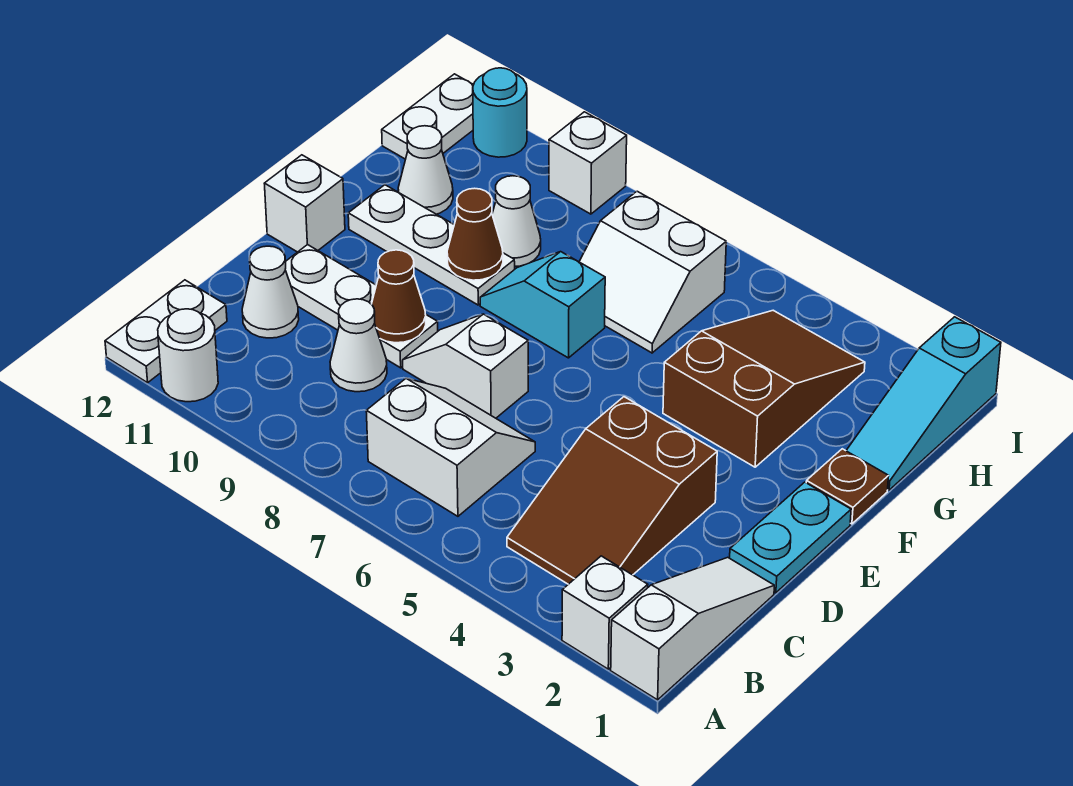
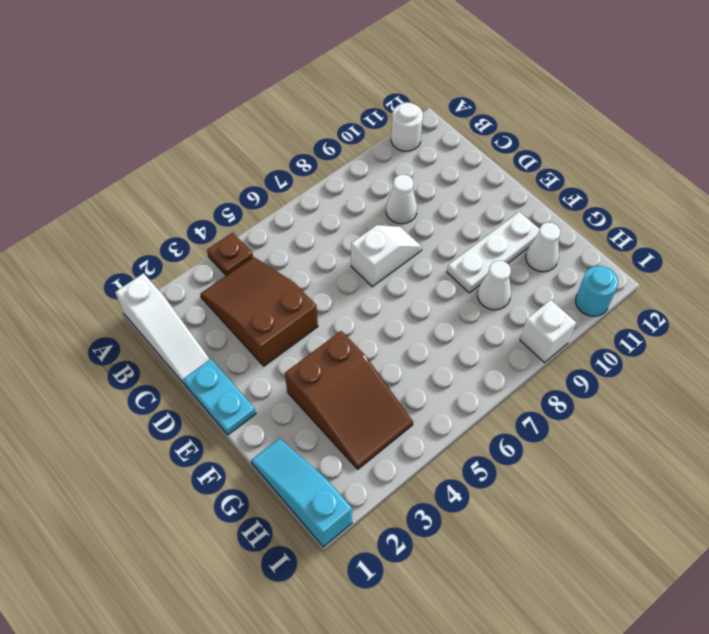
brown plate A4 level 1 -> brown plate F1 level 1
none -> white brick A2 level 1
none -> white plate A12:B12 level 1
none -> white slope B6:C7 level 1 top B

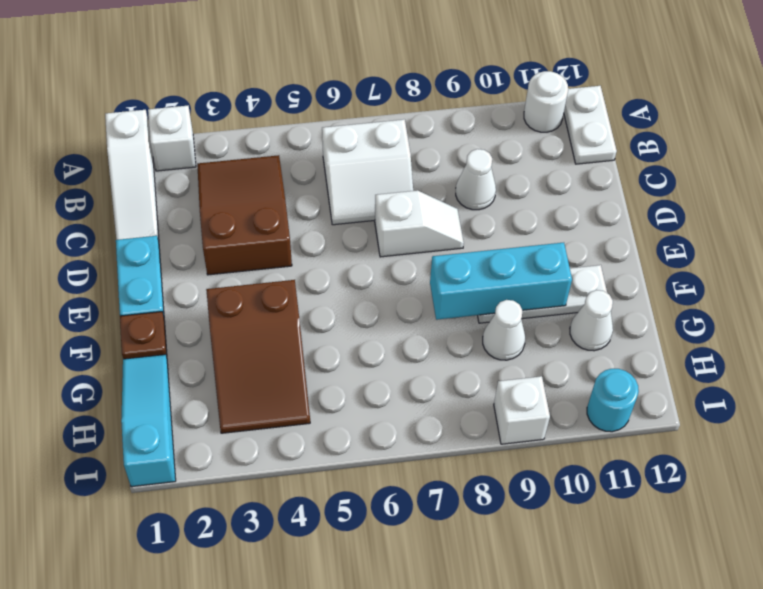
cyan brick F8:F10 level 2 -> brown cone F9 level 2
none -> white cone C11 level 1
none -> white plate D9:D11 level 1
none -> white brick E12 level 1

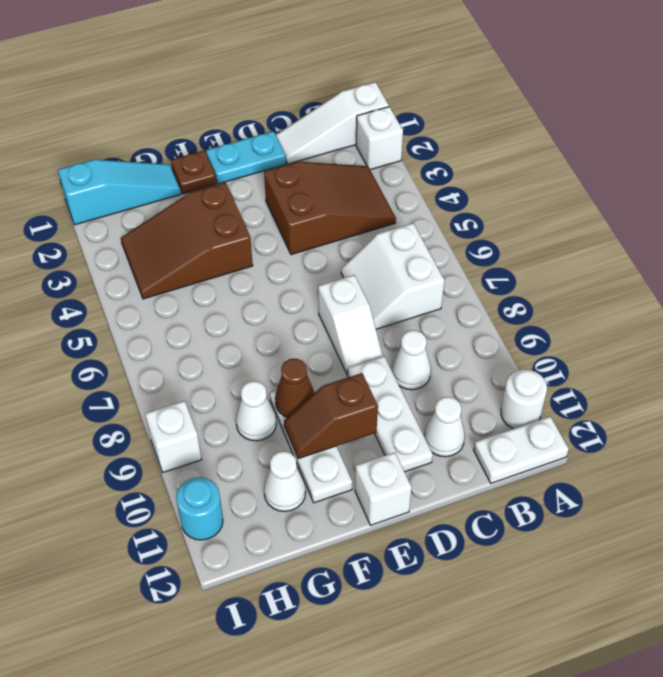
brown slope E10:F10 level 2 top E -> none
none -> cyan slope F7:F8 level 1 top 7
none -> white slope G6:H7 level 1 top H
none -> white plate H12:I12 level 1

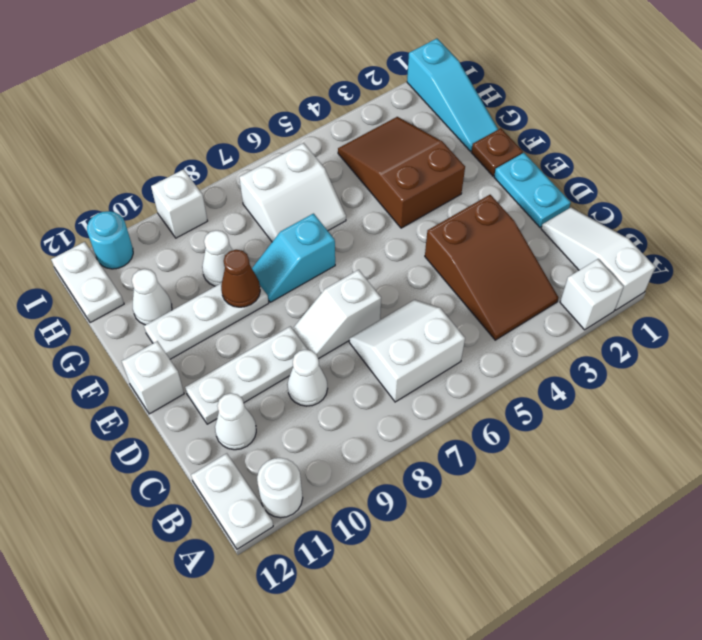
none -> brown cone D9 level 2

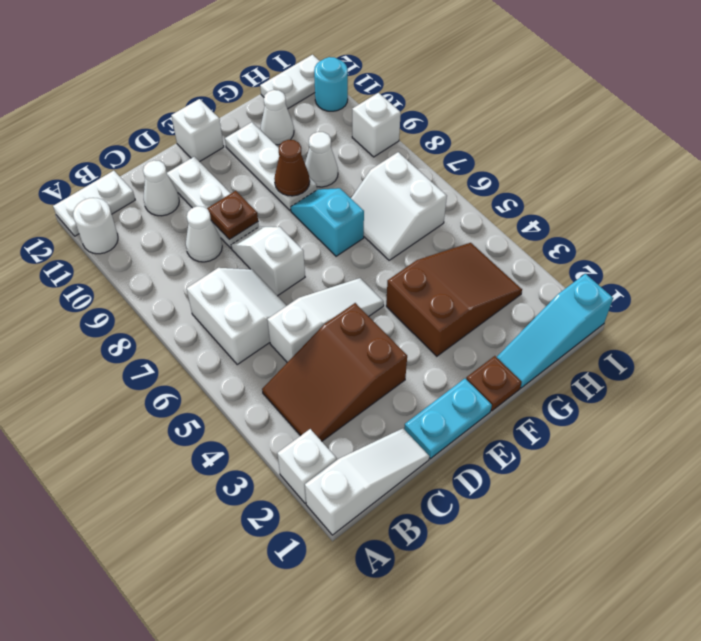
white slope C5:E5 level 1 top C -> none
brown plate D9 level 2 -> brown cone D9 level 2

